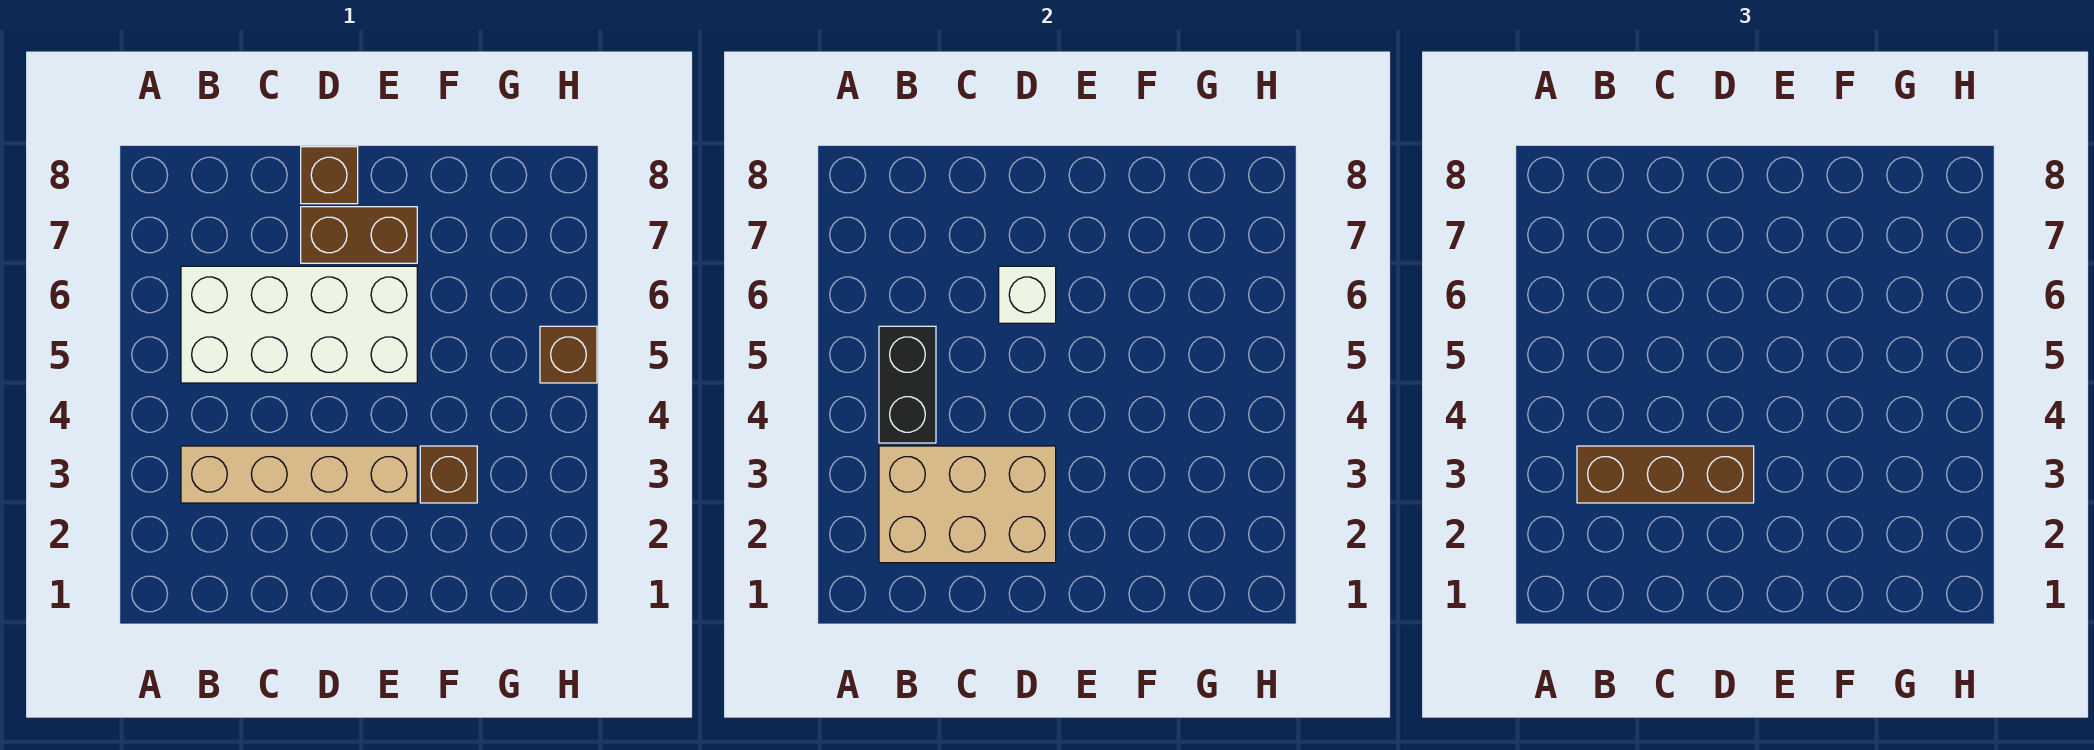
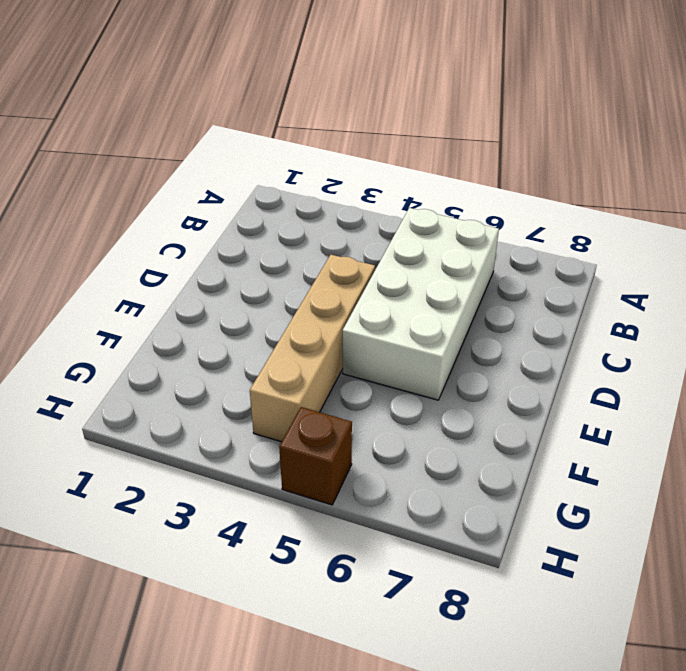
tan brick D4:G4 level 1 -> tan brick B3:E3 level 1
none -> brown brick D7:E7 level 1
none -> brown brick D8 level 1

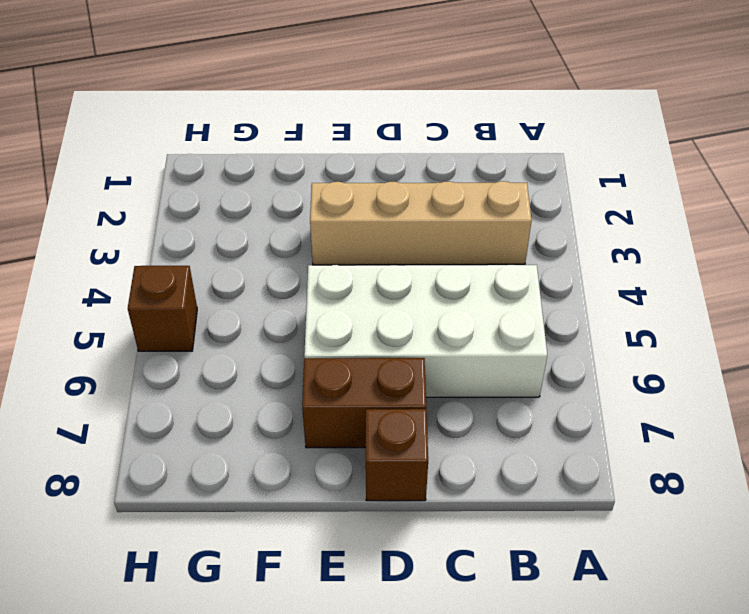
none -> brown brick F3 level 1
none -> tan brick B2:D3 level 2

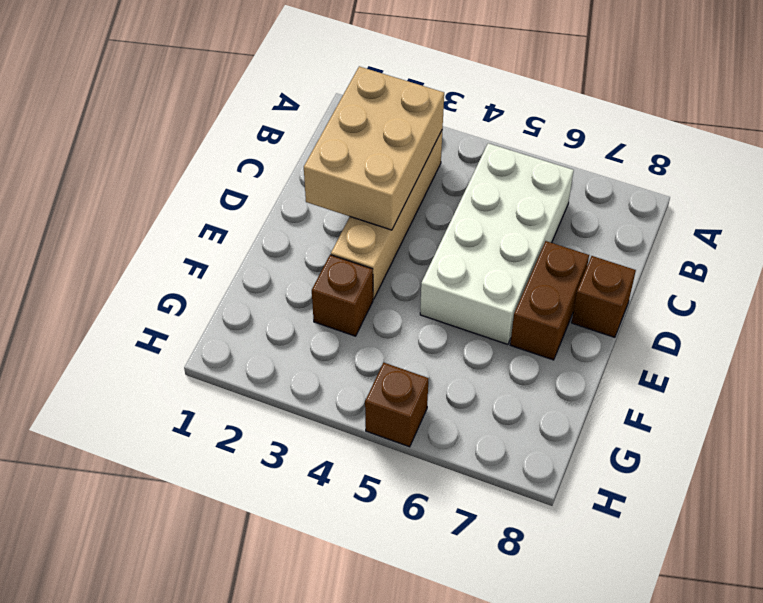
none -> black brick B4:B5 level 2
none -> white brick D6 level 2

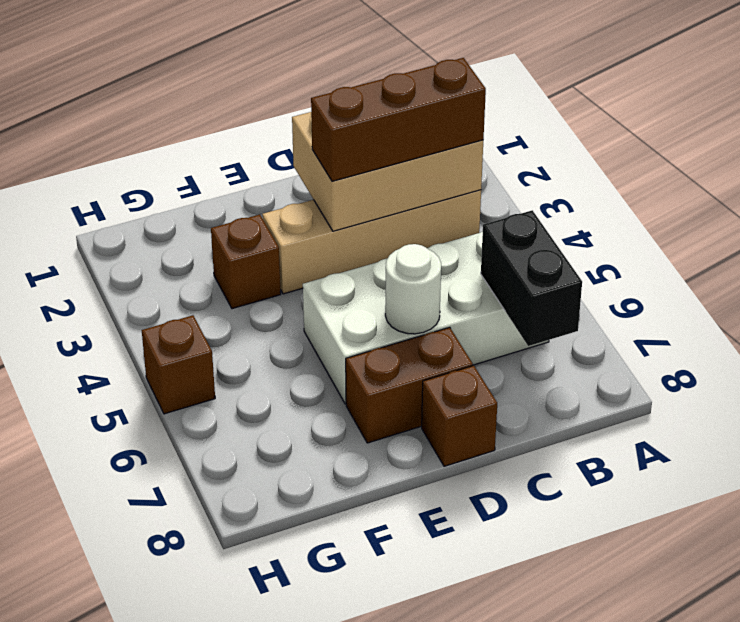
black brick B6:B7 level 2 -> black brick B4:B5 level 2
white round brick D6 level 2 -> white brick D6 level 2

